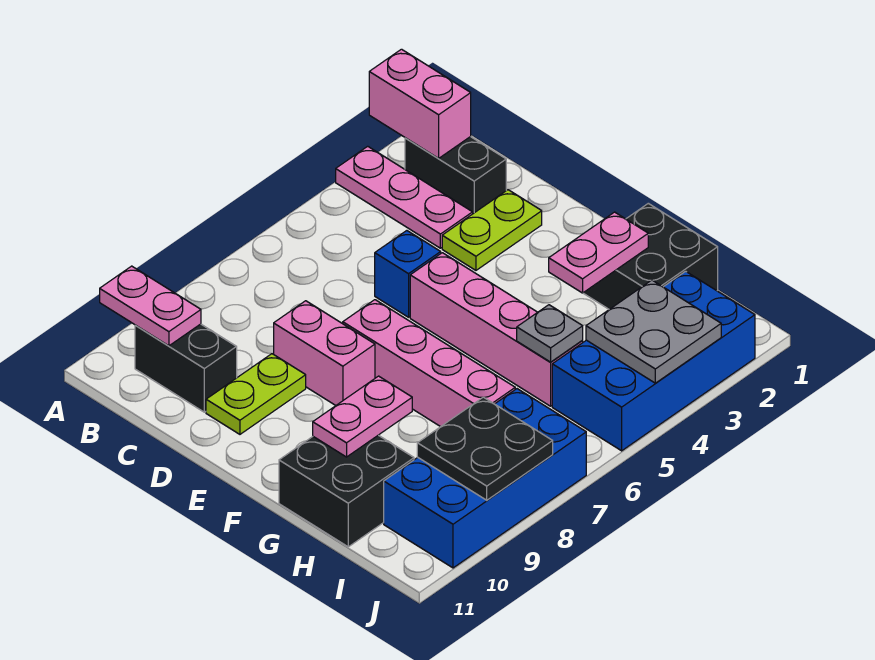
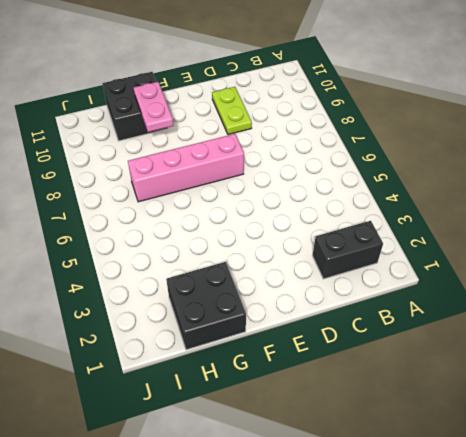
none -> pink plate A3:C3 level 1
none -> black brick B10:C10 level 1
none -> lime plate D2:D3 level 1

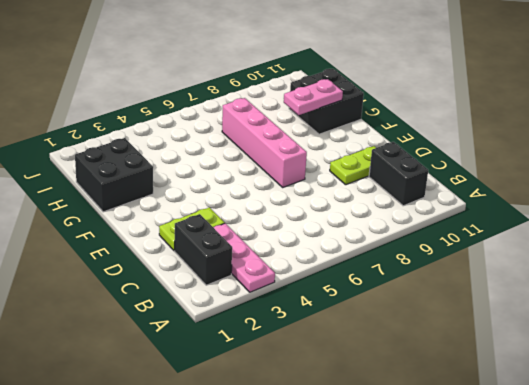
none -> blue brick D5 level 1
none -> pink brick D8:E8 level 1
none -> pink brick E5:H5 level 1

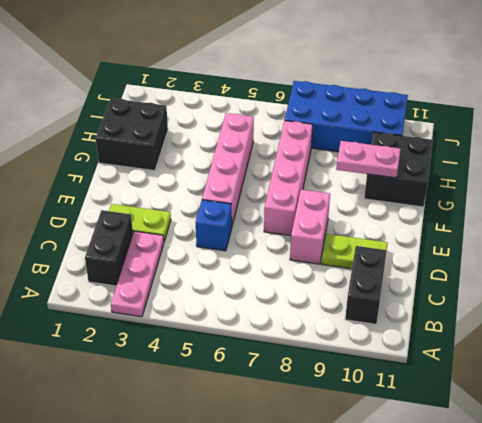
none -> blue brick I2:J5 level 1
none -> pink brick A2:B2 level 2
none -> pink plate A10:B10 level 2

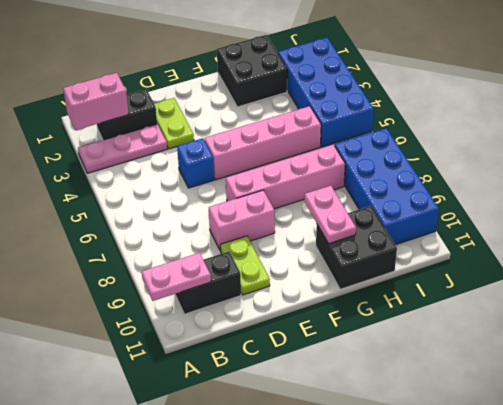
none -> pink plate G2:G3 level 2
none -> grey plate H5 level 2
none -> grey plate I3:J4 level 2

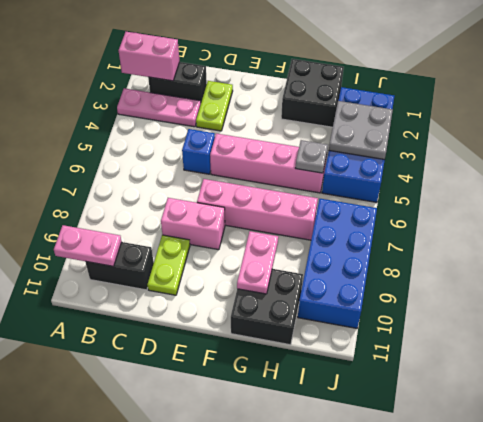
none -> pink plate G2:G3 level 2
none -> black plate I8:J9 level 2

